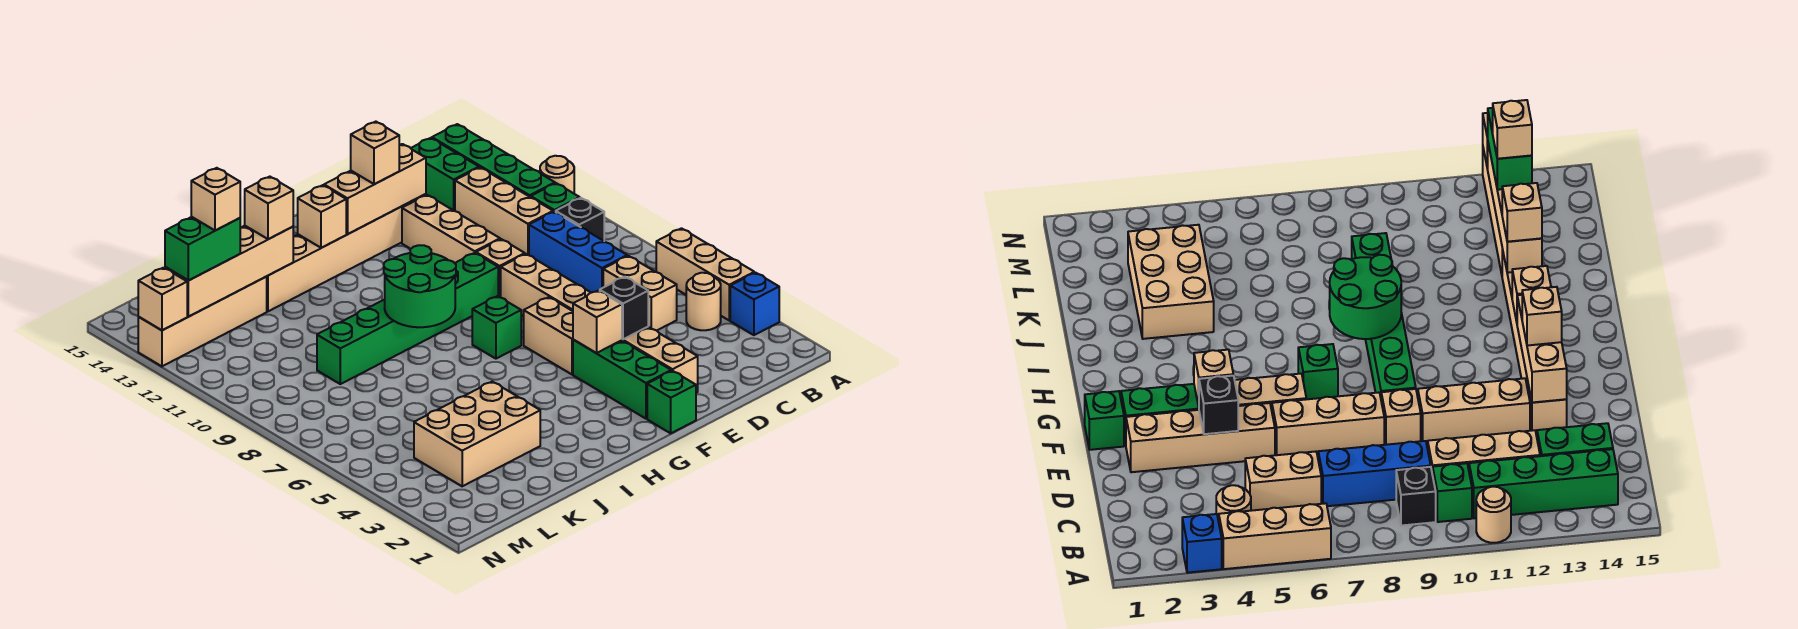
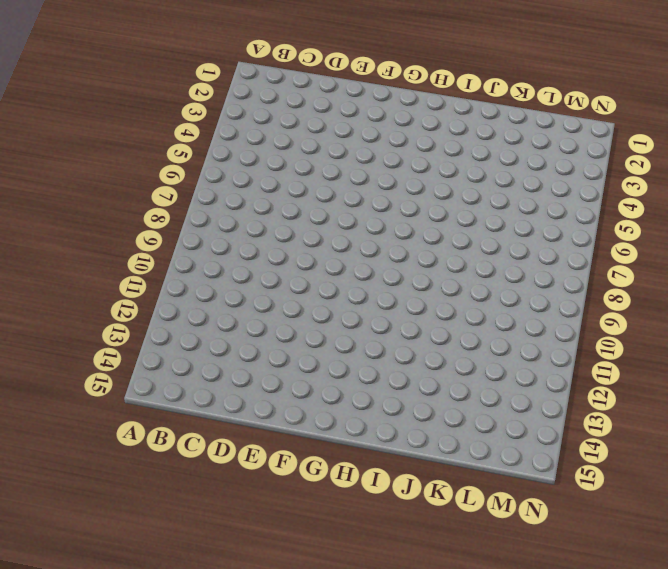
none -> blue brick A3 level 1
none -> tan brick A4:A6 level 1
none -> tan round brick A11 level 1
none -> tan round brick B4 level 1

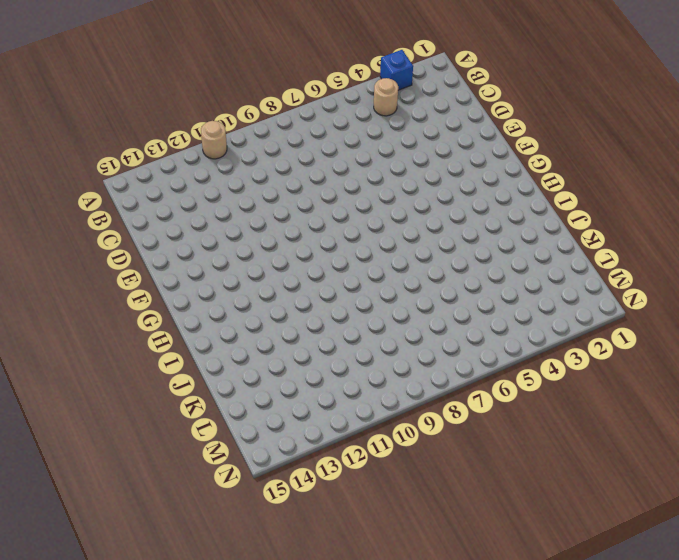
none -> tan brick A4:A6 level 1
none -> black brick B9 level 1
none -> green brick B10 level 1
none -> green brick B11:B14 level 1

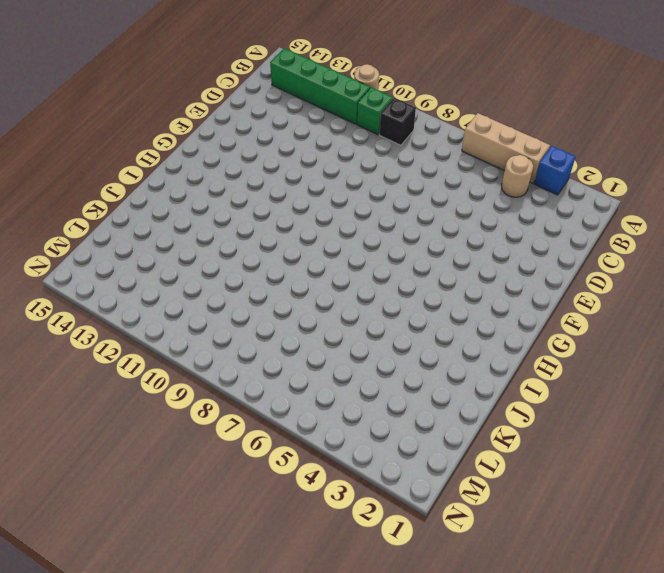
none -> tan brick C5:C6 level 1
none -> blue brick C7:C9 level 1
none -> tan brick C10:C12 level 1
none -> green brick C13:C14 level 1

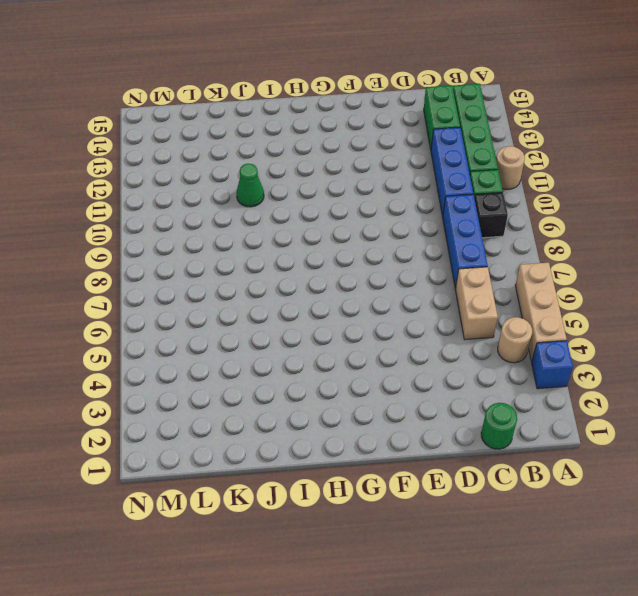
green round brick C1 level 1 -> none
blue brick C10:C12 level 1 -> tan brick C10:C12 level 1
green cone J11 level 1 -> none
none -> tan brick E2:E5 level 1
none -> tan brick E6:E8 level 1
none -> tan brick E9 level 1
none -> tan brick E10:E12 level 1

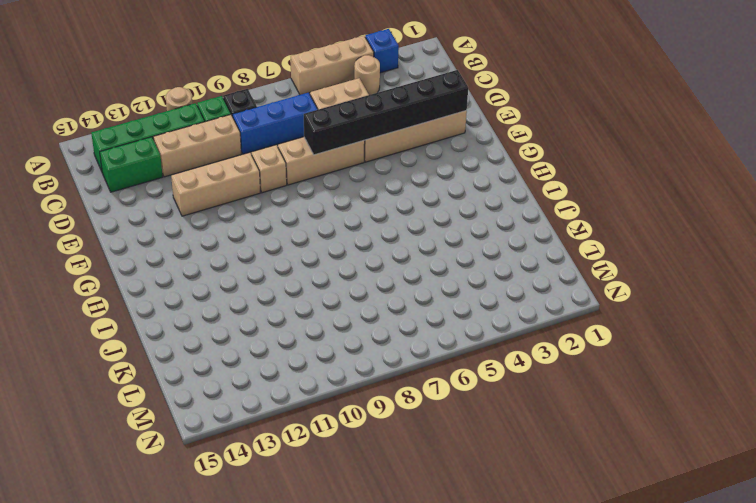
black brick E2:E7 level 2 -> black brick E4 level 2
none -> tan brick E13:J13 level 1
none -> green brick F1 level 1
none -> green brick F2:F4 level 1
none -> tan brick F5:F6 level 1

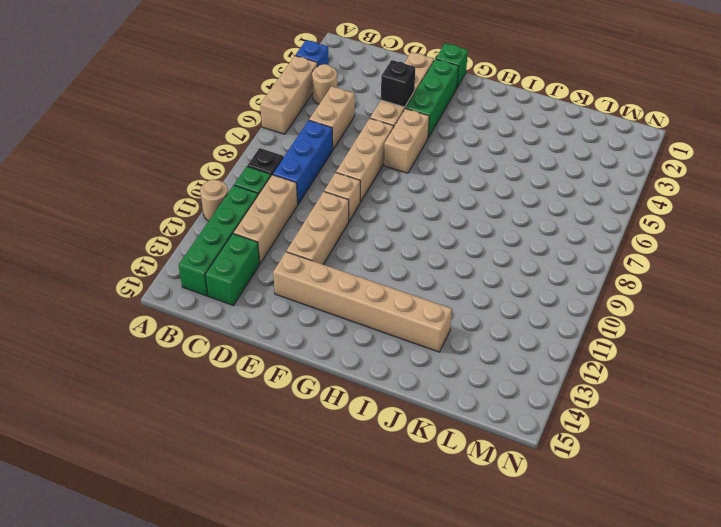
none -> green brick F9:K9 level 1
none -> green brick G7 level 1
none -> tan brick J3:L4 level 1
none -> tan brick K13:N13 level 1

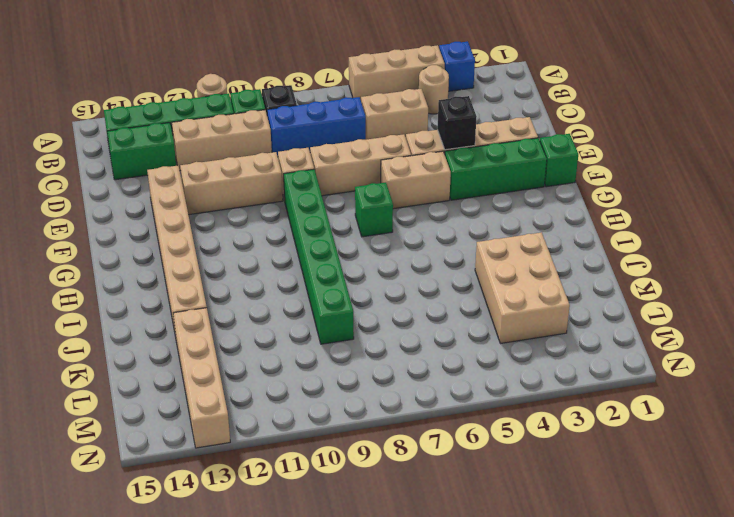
none -> tan brick E13:G13 level 2
none -> tan brick F4 level 2
none -> green round brick H8:I9 level 2
none -> tan brick H13 level 2

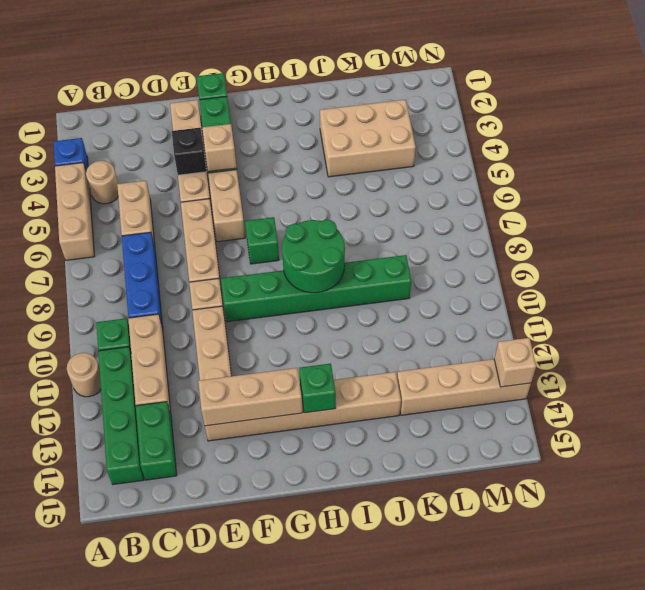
green brick H13 level 2 -> tan brick H13 level 2
none -> black brick B9 level 1
none -> tan brick J13:M13 level 2
none -> tan brick F13 level 3
none -> tan brick J13 level 3

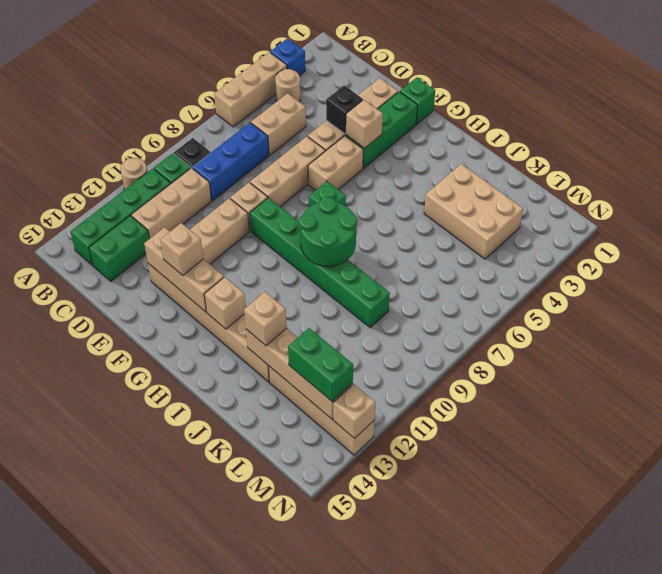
none -> tan brick L13 level 4

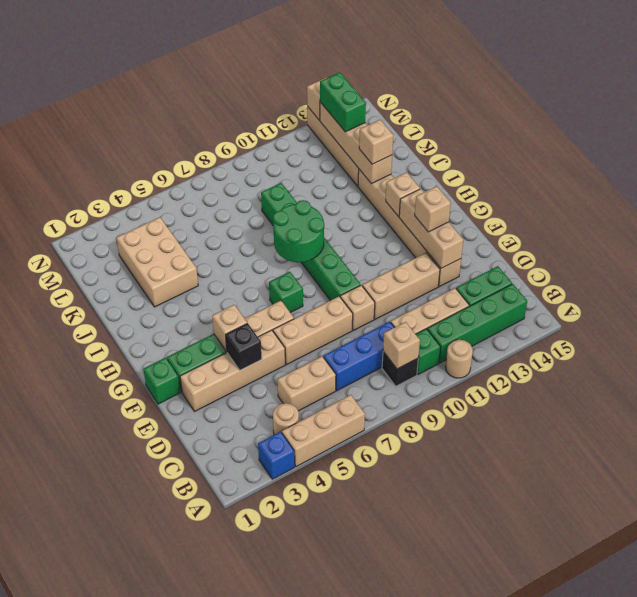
tan brick B9 level 2 -> tan brick L13 level 4

